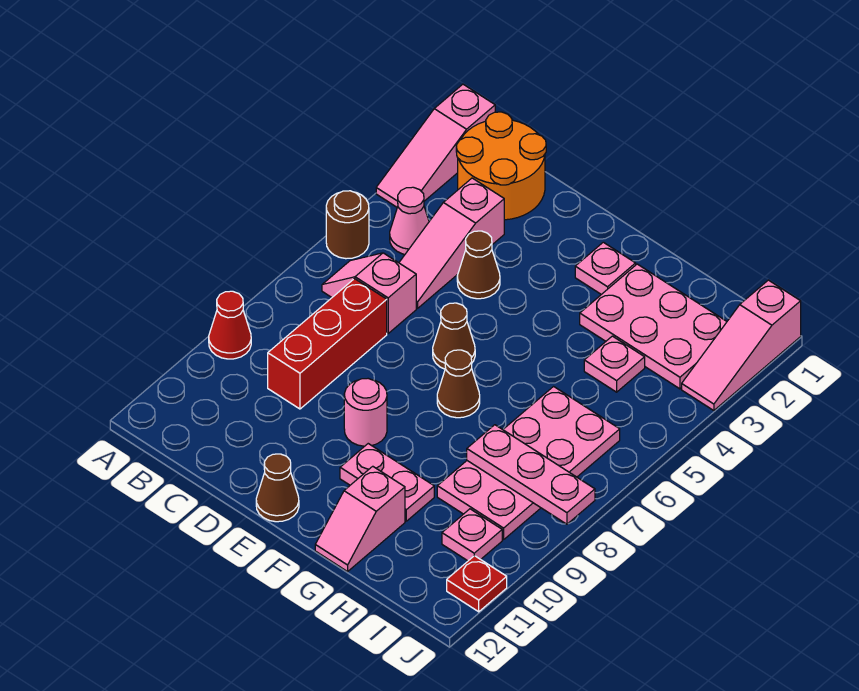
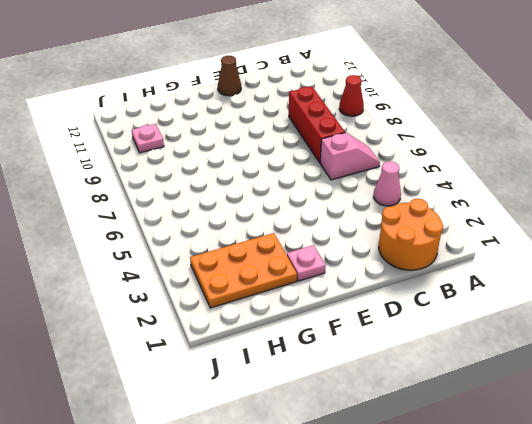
orange plate G2:I3 level 1 -> pink plate G2:I3 level 1
none -> pink slope A1:A3 level 1 top 1
none -> brown round brick A5 level 1
none -> pink slope C3:C5 level 1 top 3

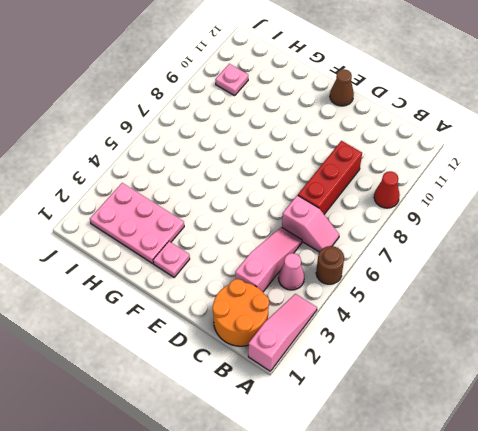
none -> brown cone D4 level 1
none -> brown cone E6 level 1
none -> pink round brick E9 level 1

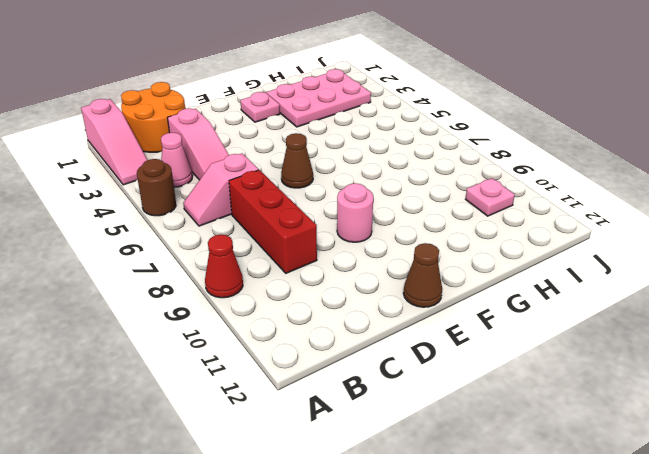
none -> brown cone D4 level 1
none -> brown cone F7 level 1
none -> pink plate F10:G10 level 1

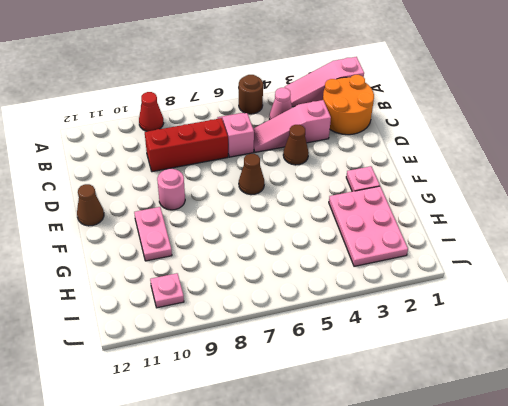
none -> brown cone F7 level 1
none -> pink slope G11:G12 level 1 top 11
none -> pink plate H4 level 1

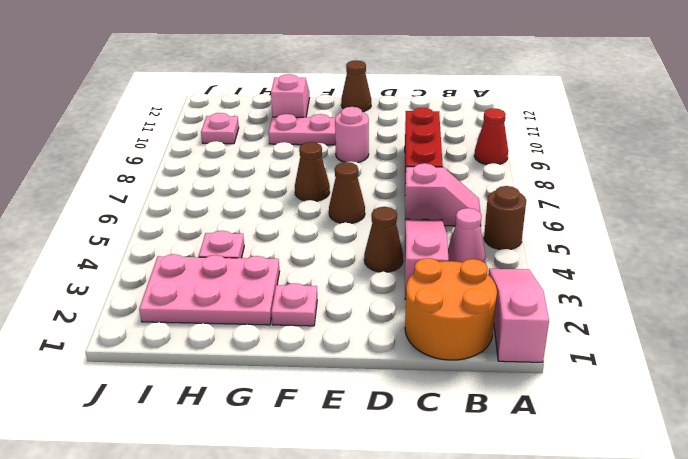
none -> pink plate H6:I9 level 1
none -> pink slope J1:J3 level 1 top 1
none -> red plate J11 level 1

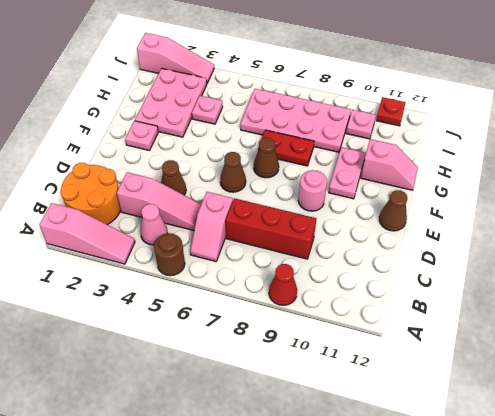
red plate G7:G8 level 1 -> none
none -> pink plate H8:J8 level 2

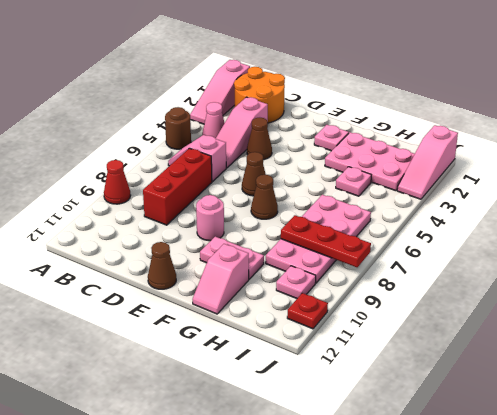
red plate H8:J8 level 2 -> pink plate H8:J8 level 2

